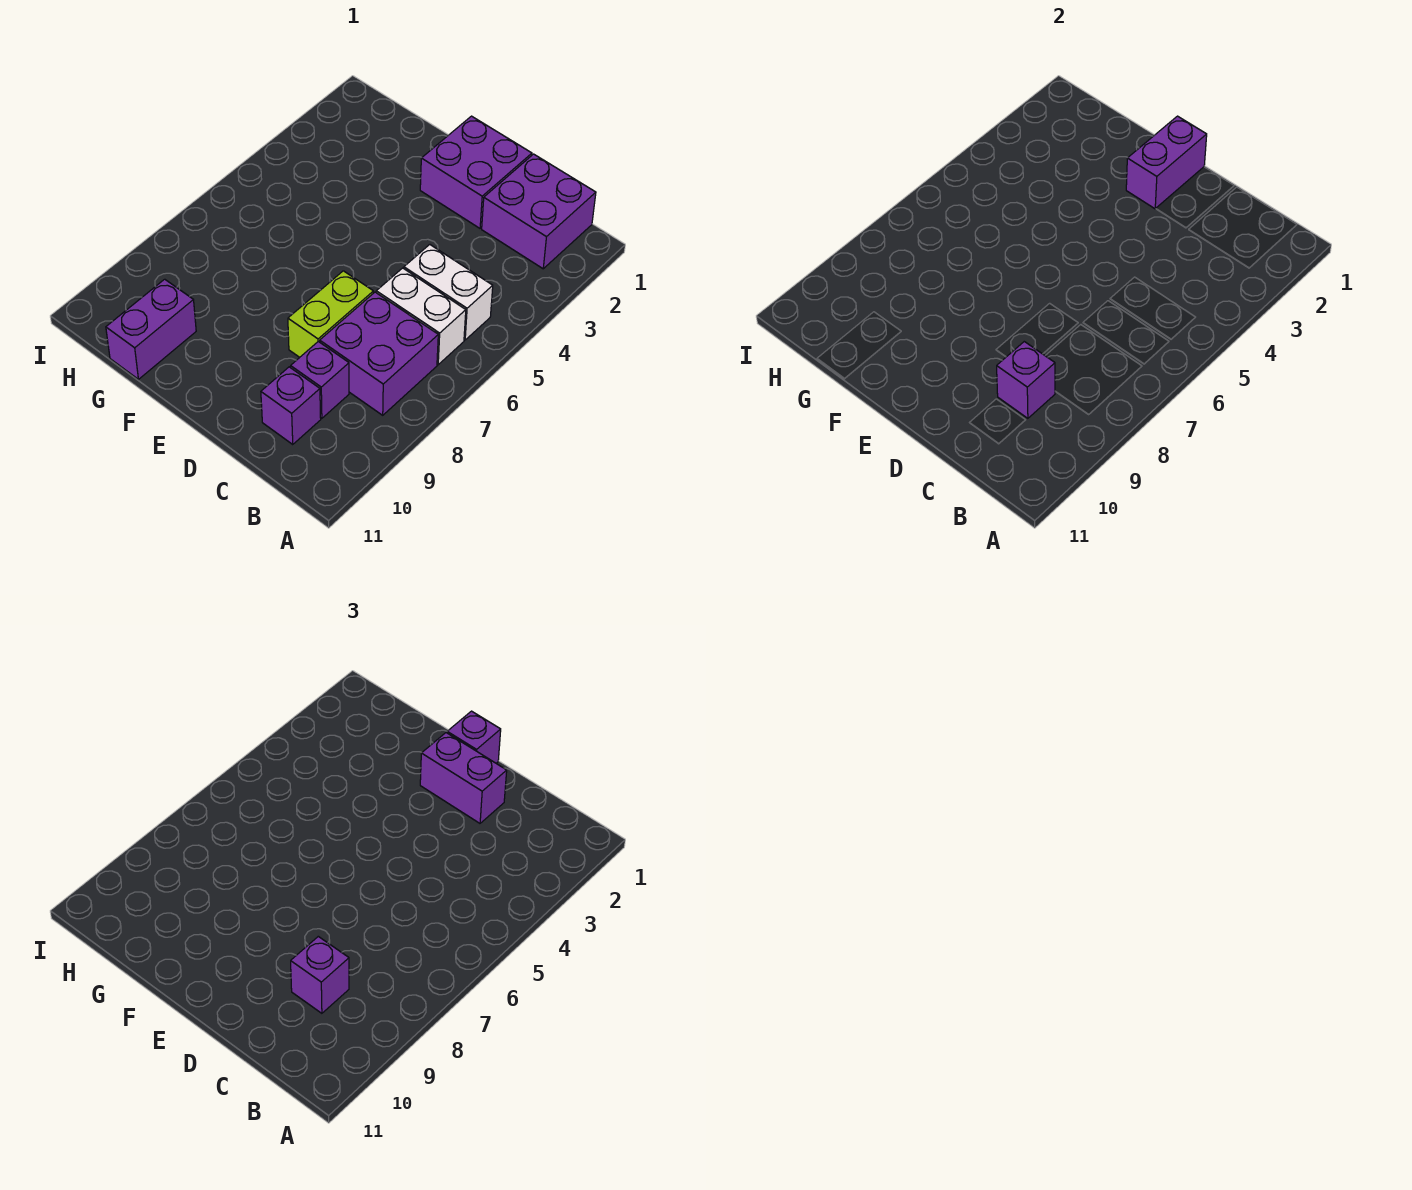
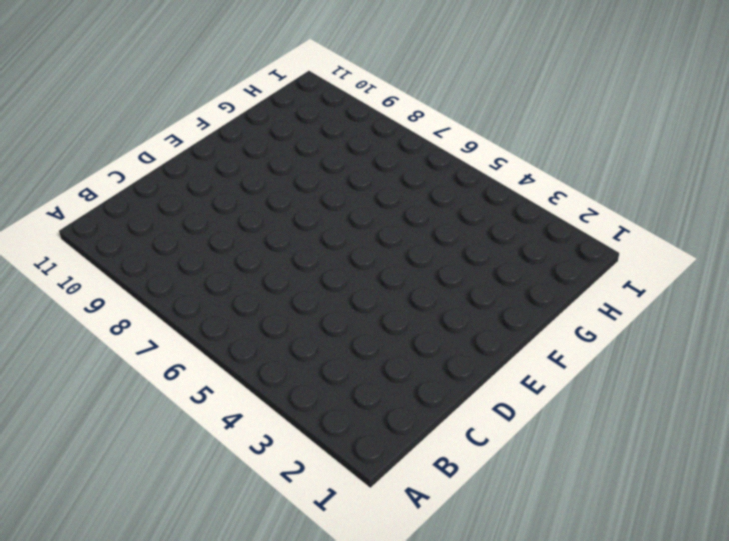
none -> purple brick B1:C2 level 1
none -> white brick B5:C5 level 1
none -> white brick B6:C6 level 1

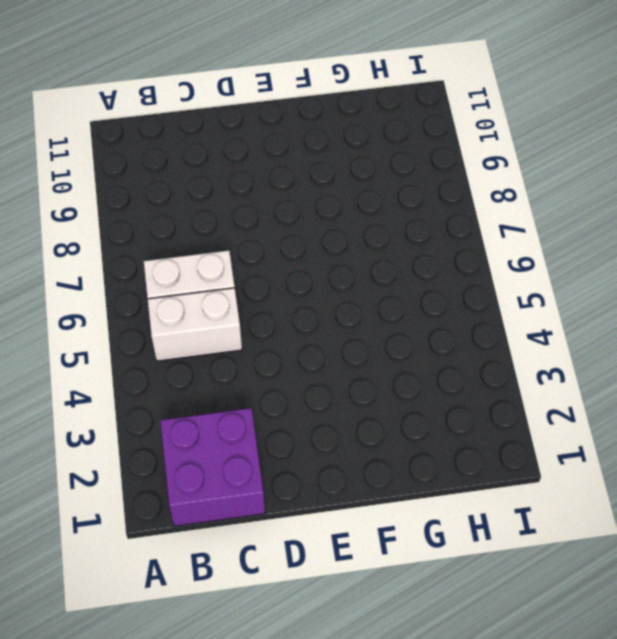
none -> purple brick B7:C8 level 1
none -> purple brick C9 level 1
none -> purple brick C10 level 1

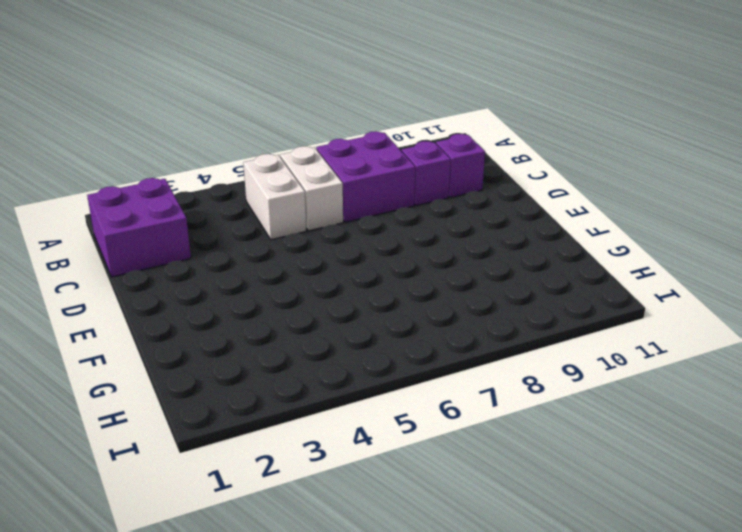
none -> purple brick D1:E2 level 1
none -> lime brick D7:D8 level 1
none -> purple brick G10:G11 level 1

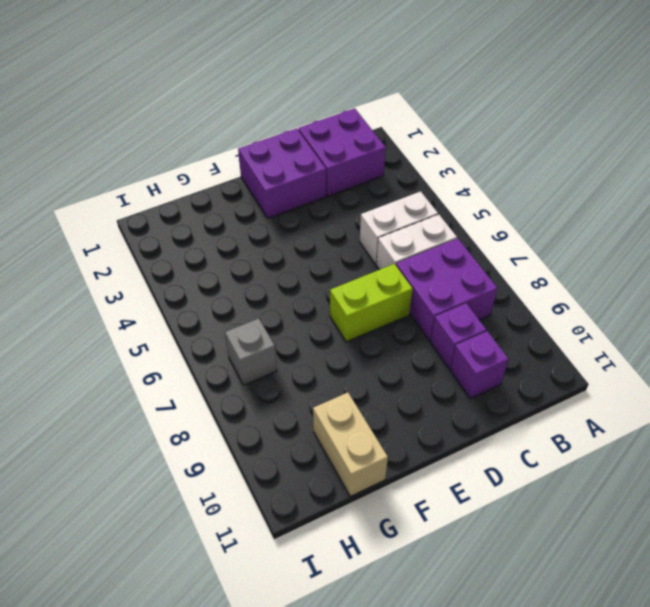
lime brick D7:E7 level 1 -> lime brick D7:D8 level 1
tan brick G10:G11 level 1 -> purple brick G10:G11 level 1
grey brick H7 level 1 -> none
none -> purple brick C9 level 2
none -> purple brick E1:E2 level 2
none -> purple brick C9 level 3

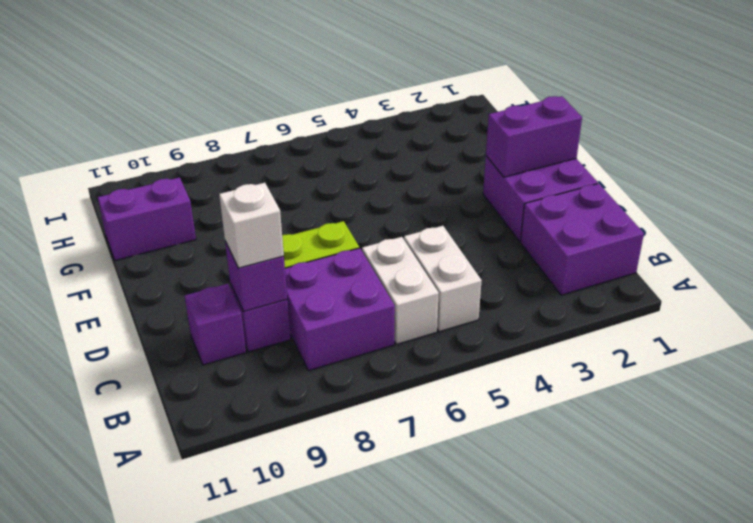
white brick C9 level 3 -> purple brick C9 level 3
none -> purple brick D2:E2 level 3
none -> purple brick E1 level 3

